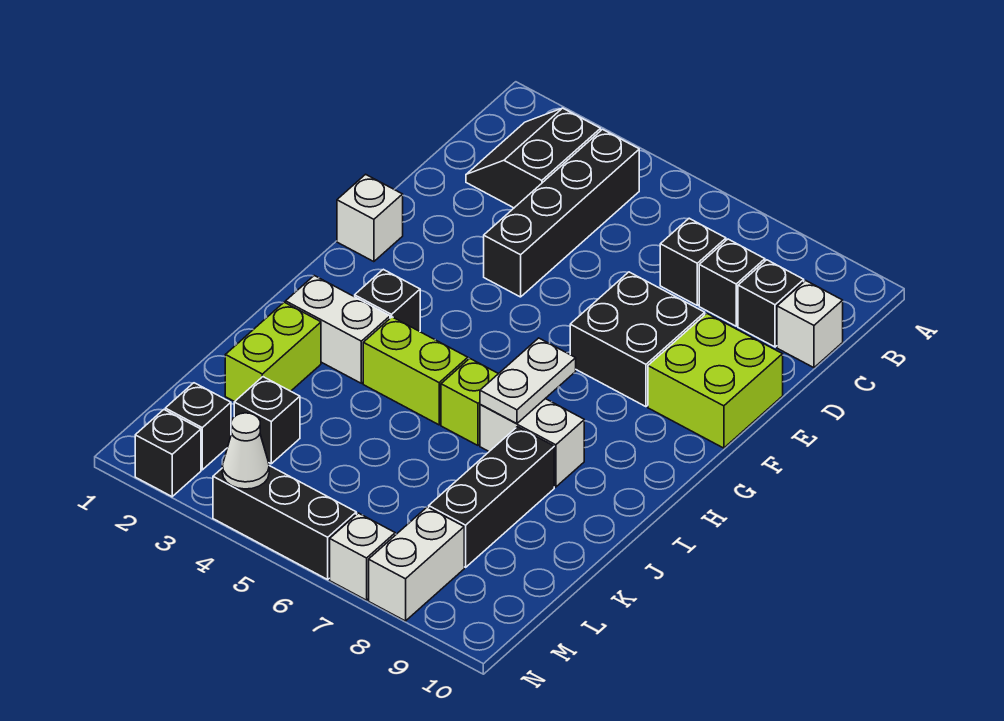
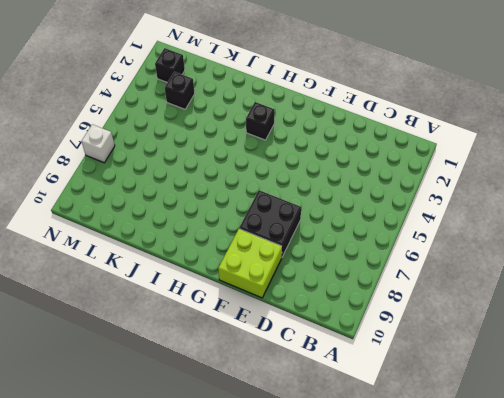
none -> black slope B2:C3 level 1 top 3
none -> black brick B4:E4 level 1
none -> black brick C7 level 1

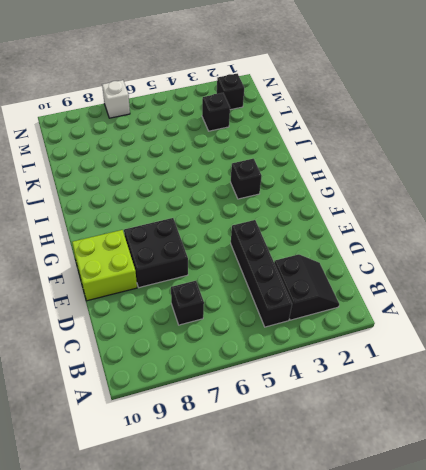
none -> black brick C8 level 1
none -> black brick C9 level 1
none -> white brick C10 level 1

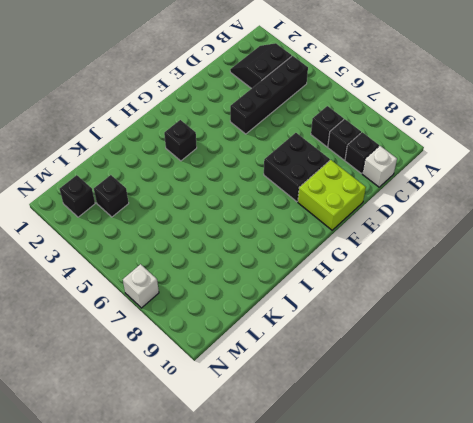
none -> white brick F1 level 1
none -> white brick I2:I3 level 1
none -> lime brick I4:I5 level 1

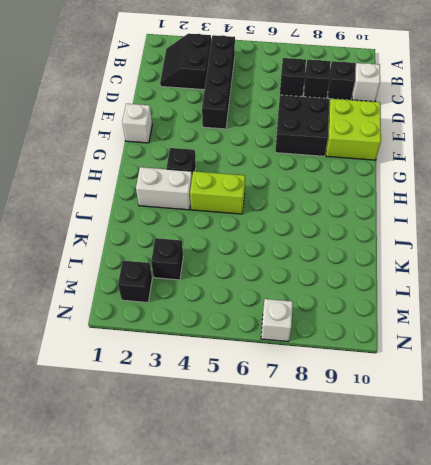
none -> lime brick I6 level 1
none -> white brick I7:I8 level 1
none -> lime brick J2:K2 level 1

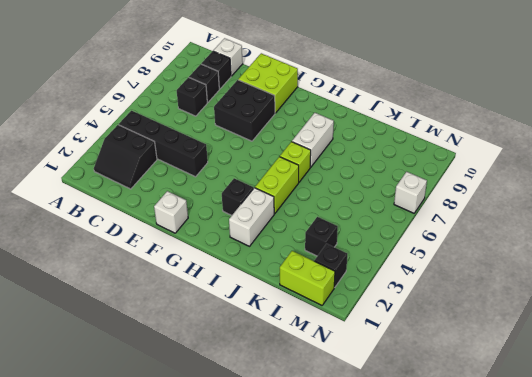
lime brick L1:M1 level 1 -> lime brick J2:K2 level 1
none -> black brick J8:L8 level 1
none -> white brick M8:N8 level 1
none -> black brick N2 level 1

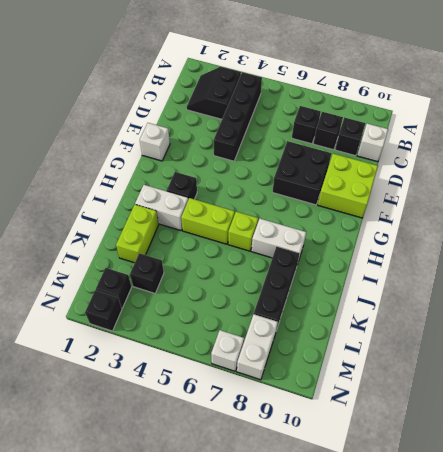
none -> black brick N4:N6 level 1
none -> white plate H7:I7 level 2
none -> white cone N4 level 2

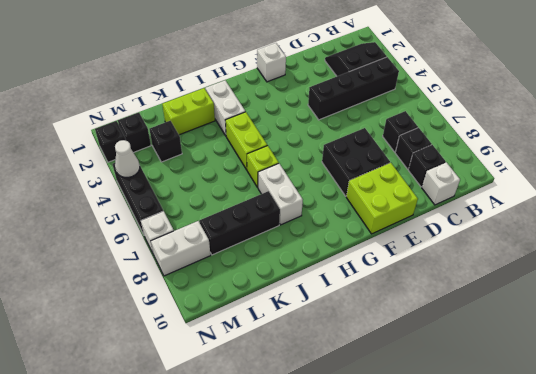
none -> black brick H3 level 1
none -> white plate H7:I7 level 2

